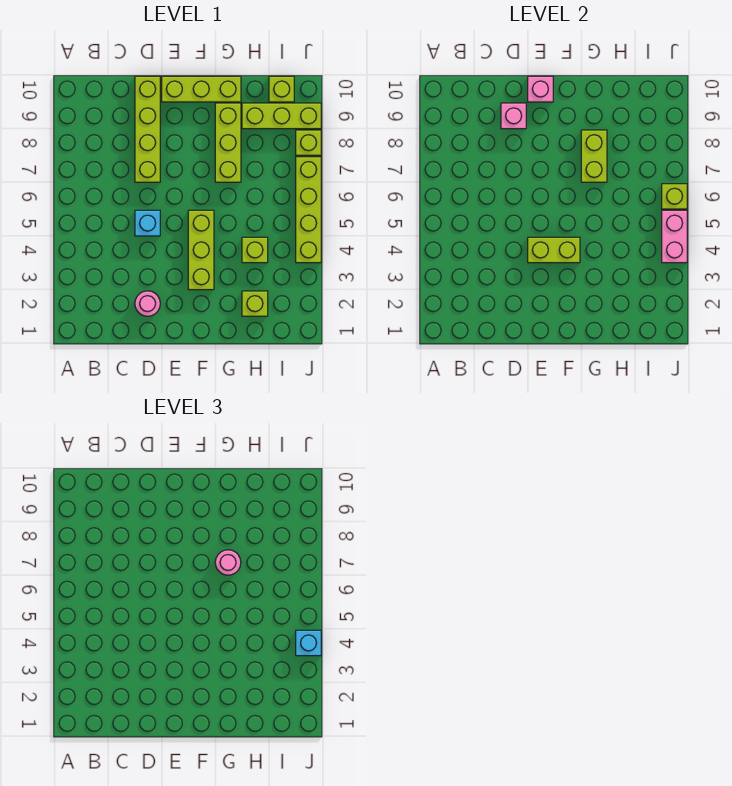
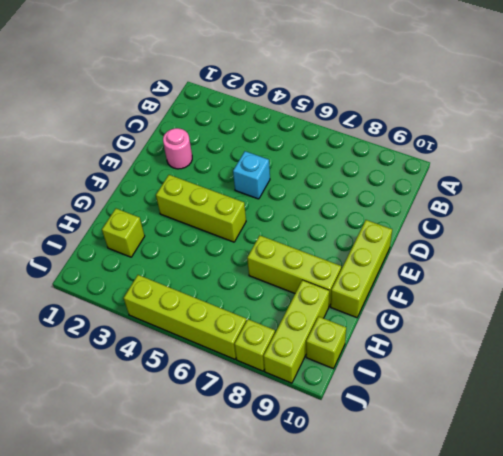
none -> lime brick D7:D10 level 1
none -> lime brick H4 level 1
none -> pink brick D9 level 2

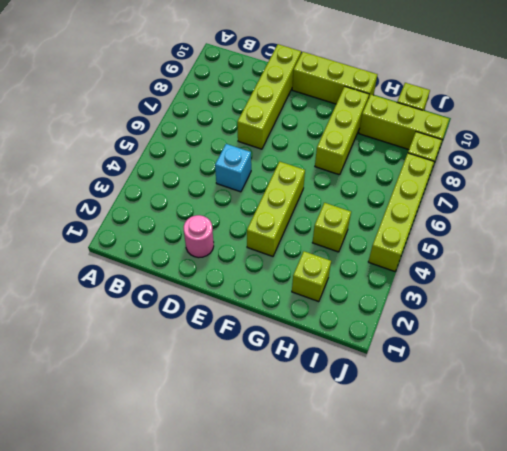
none -> pink brick D9 level 2
none -> lime brick E4:F4 level 2
none -> pink brick E10 level 2

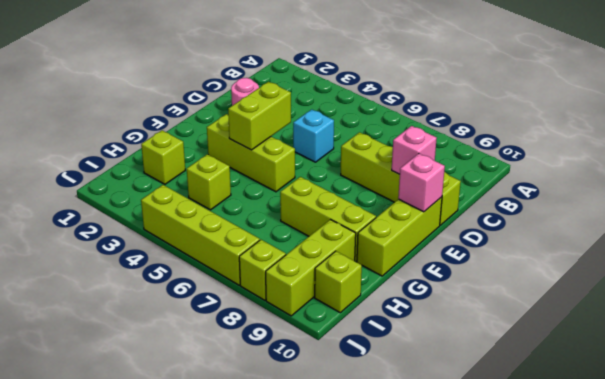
none -> lime brick G7:G8 level 2
none -> pink brick J4:J5 level 2
none -> lime brick J6 level 2

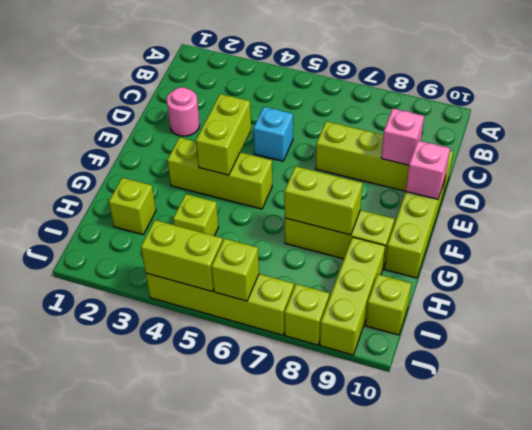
lime brick J4:J5 level 2 -> pink brick J4:J5 level 2
none -> pink round brick G7 level 3
none -> cyan brick J4 level 3

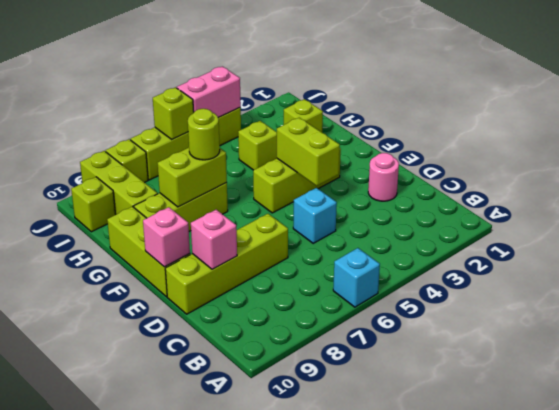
cyan brick A6 level 1 -> cyan brick J4 level 3
lime round brick G7 level 3 -> pink round brick G7 level 3

